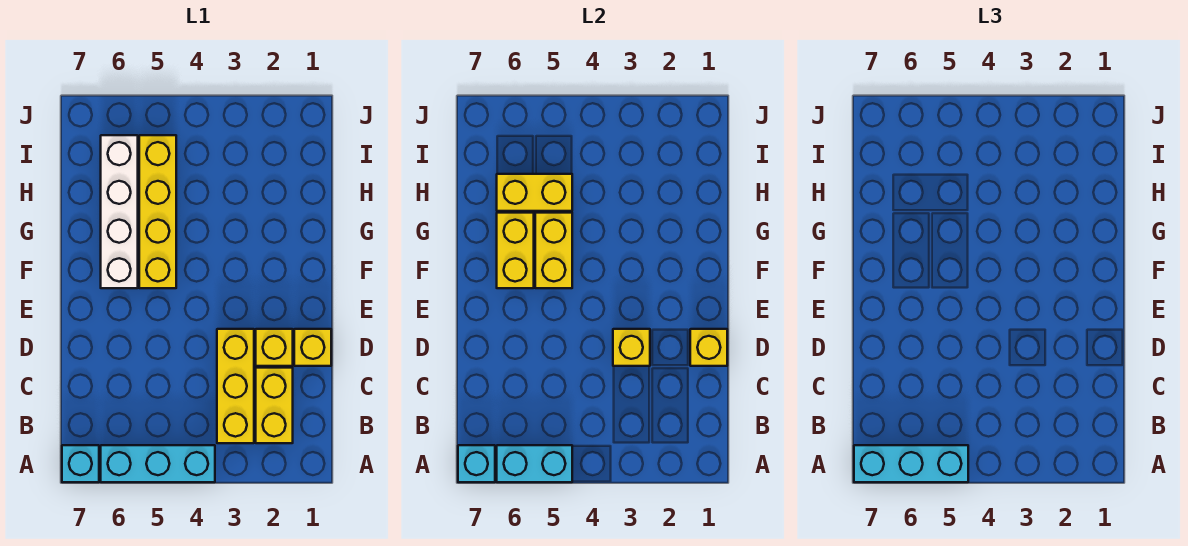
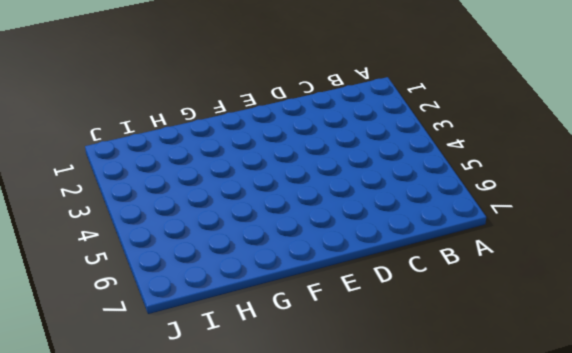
none -> cyan brick A4:A6 level 1
none -> cyan brick A7 level 1
none -> yellow brick B2:C2 level 1

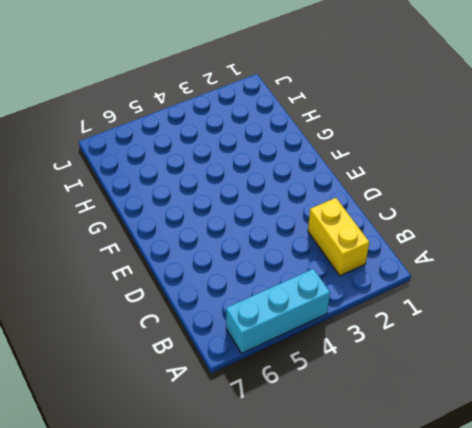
none -> cyan brick A7 level 1
none -> yellow brick B3:D3 level 1
none -> yellow brick D1 level 1

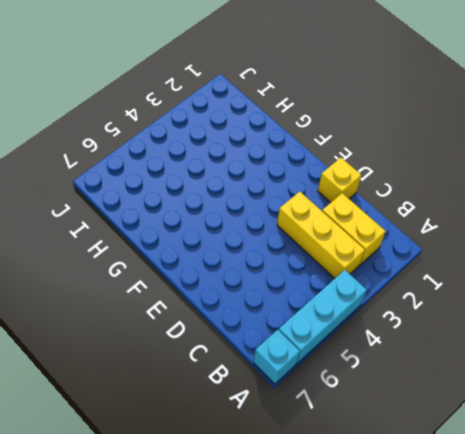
none -> yellow brick D2 level 1
none -> yellow brick F5:I5 level 1
none -> white brick F6:I6 level 1

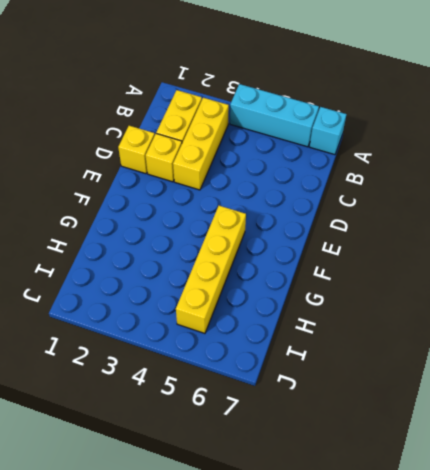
none -> white brick F6:I6 level 1
none -> cyan brick A5:A6 level 2
none -> cyan brick A7 level 2

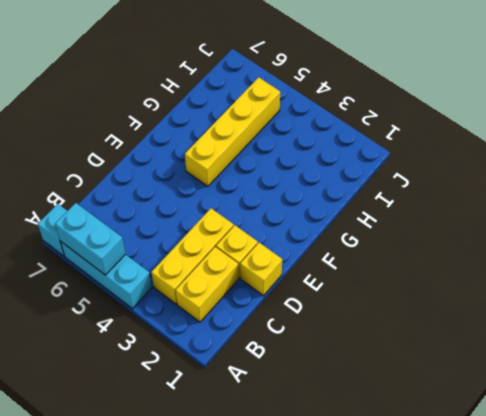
none -> white brick F6:I6 level 1
none -> cyan brick A7 level 2
none -> yellow brick D1 level 2

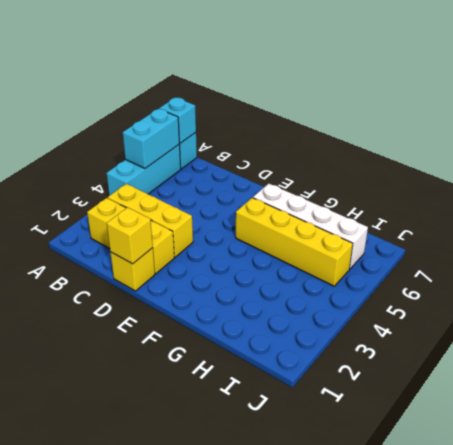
none -> yellow brick D3 level 2
none -> yellow brick F5:G5 level 2
none -> yellow brick F6:G6 level 2

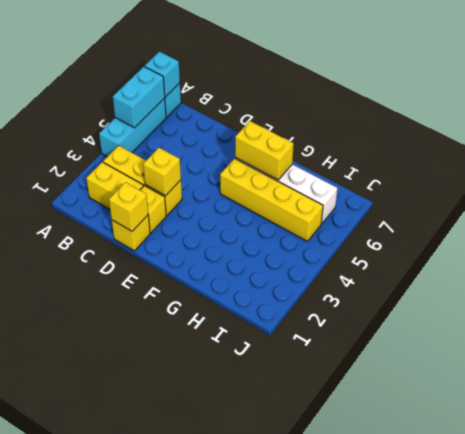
none -> yellow brick F5:G5 level 2
none -> yellow brick H5:H6 level 2
none -> cyan brick A5:A7 level 3

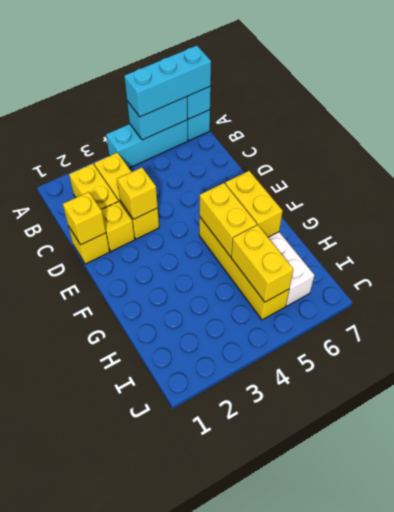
yellow brick H5:I5 level 2 -> yellow brick H5:H6 level 2

